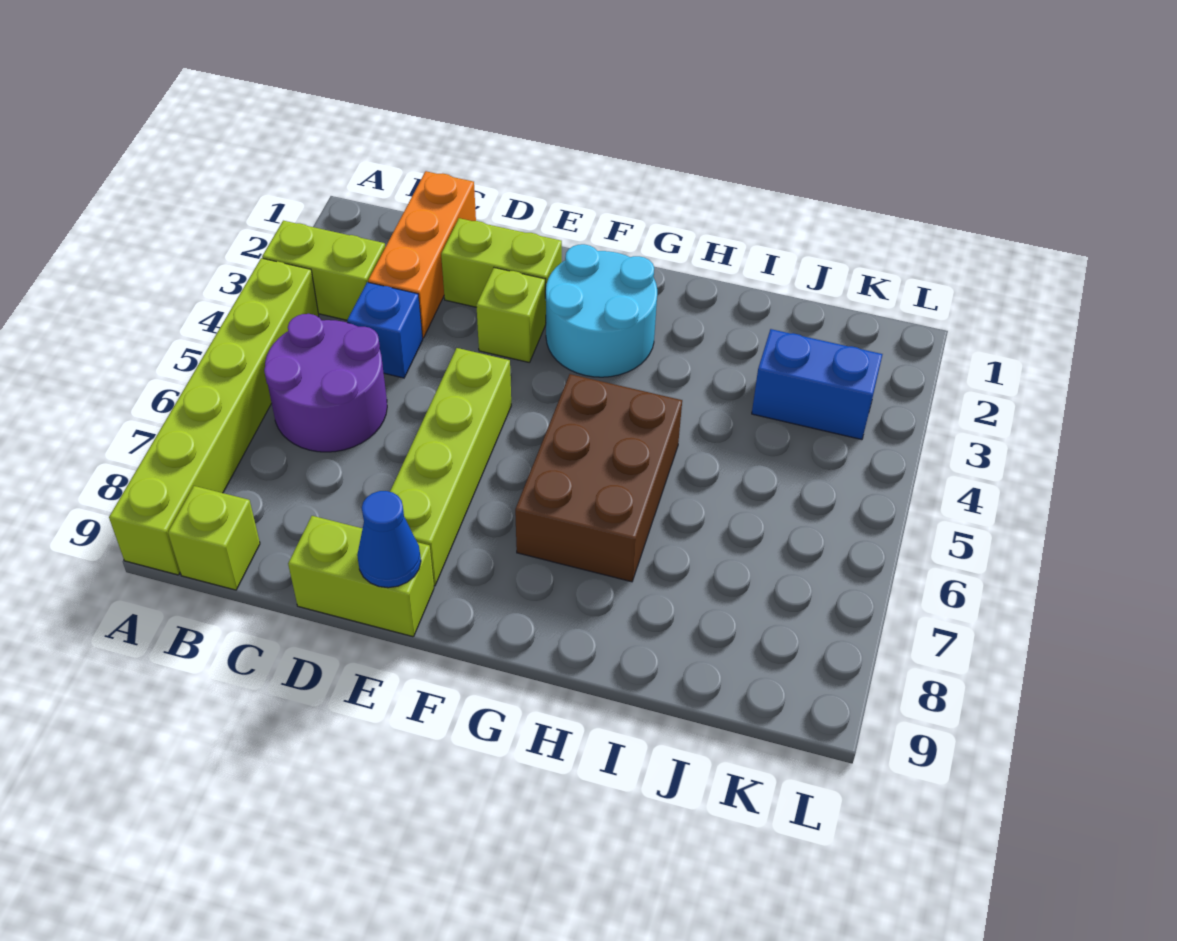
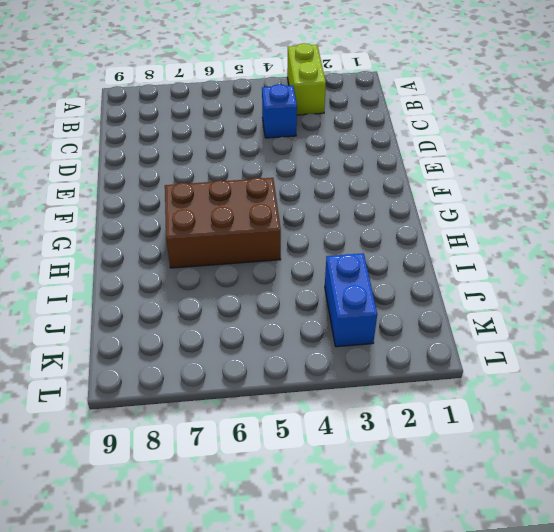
none -> lime brick A4:A9 level 1
none -> purple round brick B5:C6 level 1
none -> lime brick B9 level 1

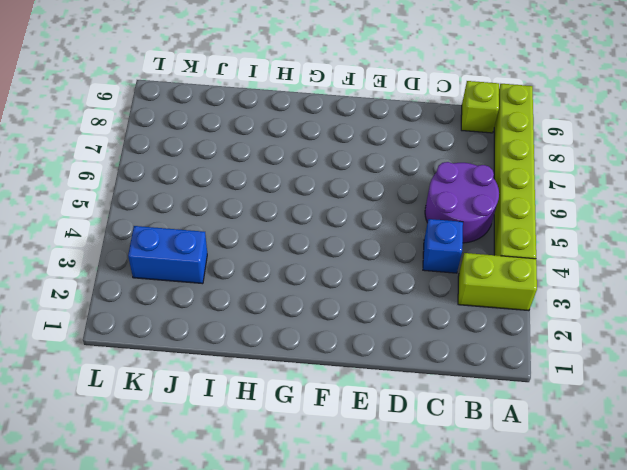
none -> orange brick C1:C3 level 1
none -> lime brick D2:E2 level 1
none -> lime brick D9:E9 level 1

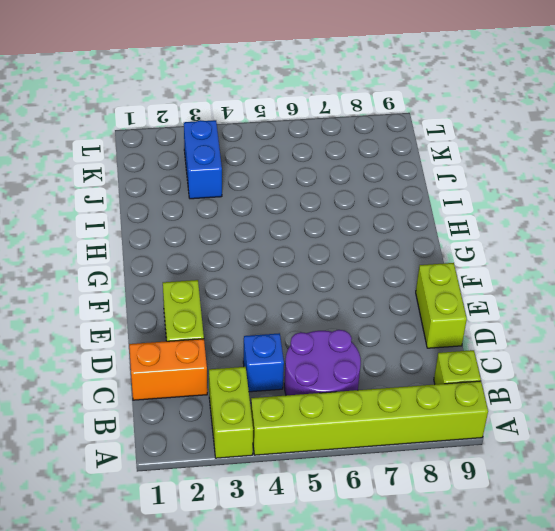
orange brick C1:C2 level 1 -> orange brick C1:C3 level 1
none -> lime brick E3 level 1
none -> lime brick E5:E8 level 1
none -> cyan round brick F2:G3 level 1

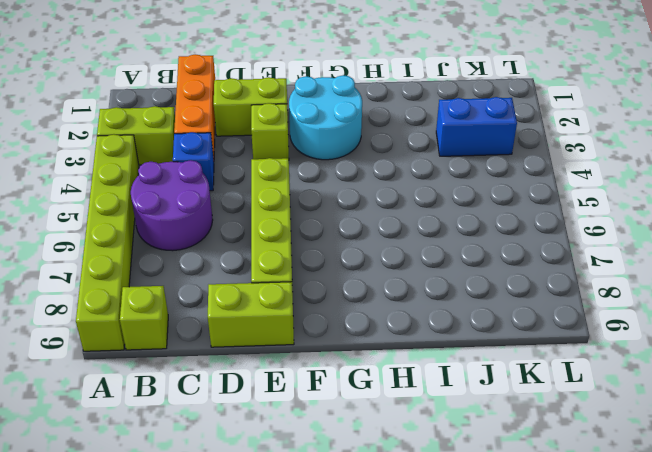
none -> brown brick G5:H7 level 1
none -> blue cone E9 level 2

